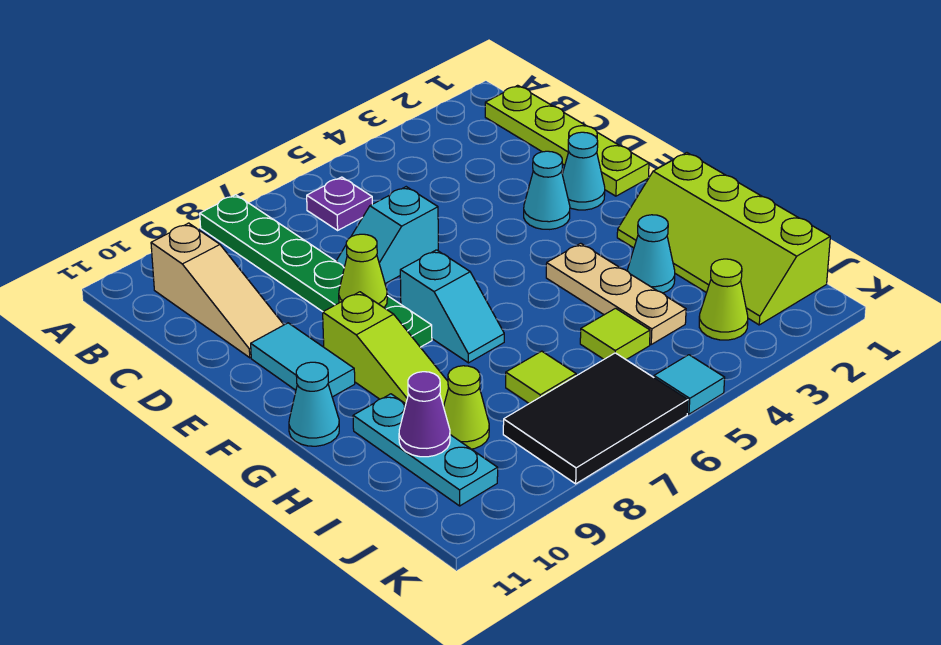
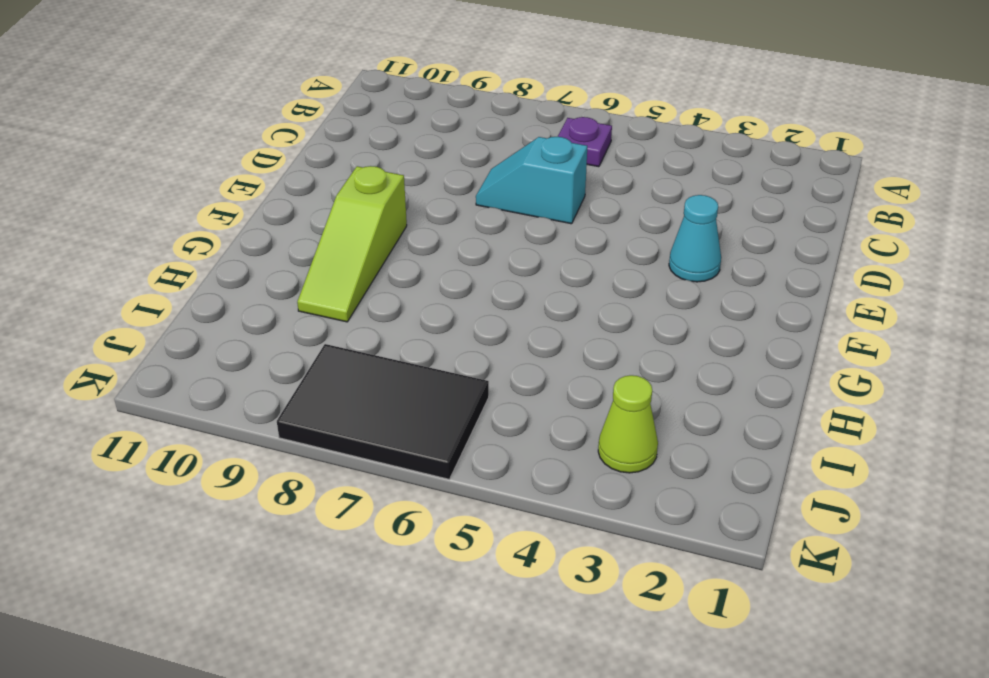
none -> green plate A8:F8 level 1
none -> lime plate B1:E1 level 1
none -> tan slope B10:D10 level 1 top B

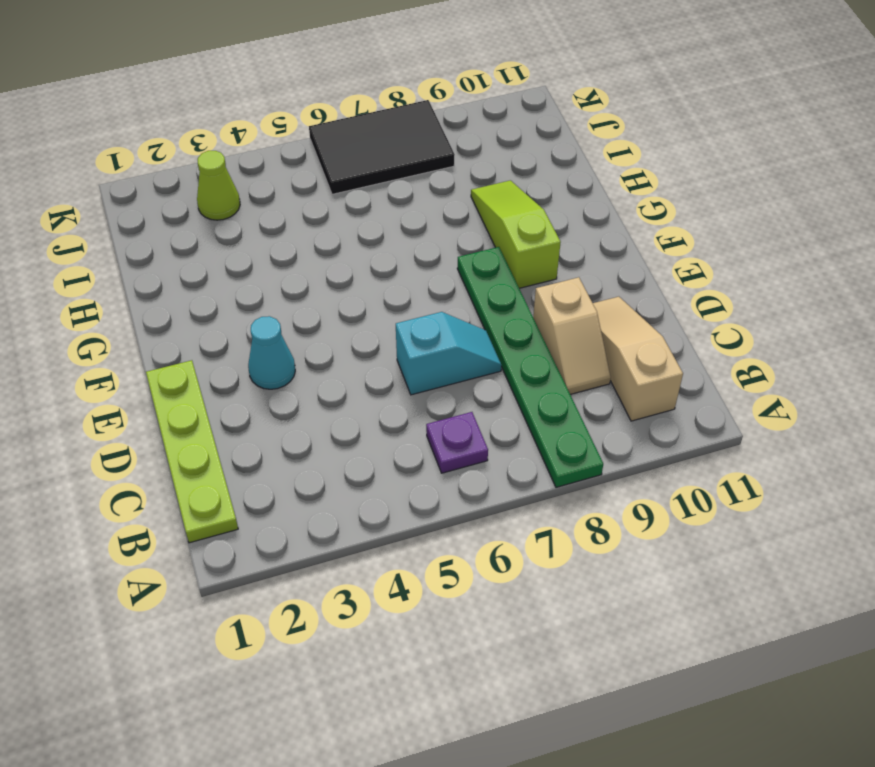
tan slope C9:D9 level 1 top D -> none
none -> cyan cone E2 level 1
none -> cyan tile E10:F10 level 1
none -> cyan slope F7:G7 level 1 top F

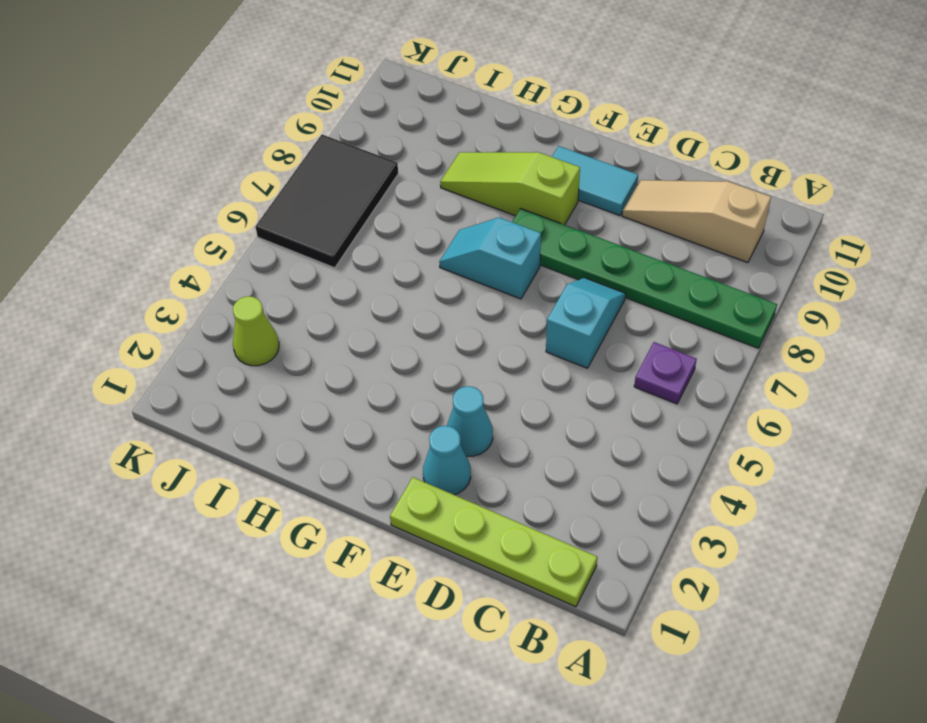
none -> lime slope G1:J2 level 1 top 1
none -> tan plate G4:I4 level 1
none -> cyan cone G11 level 1

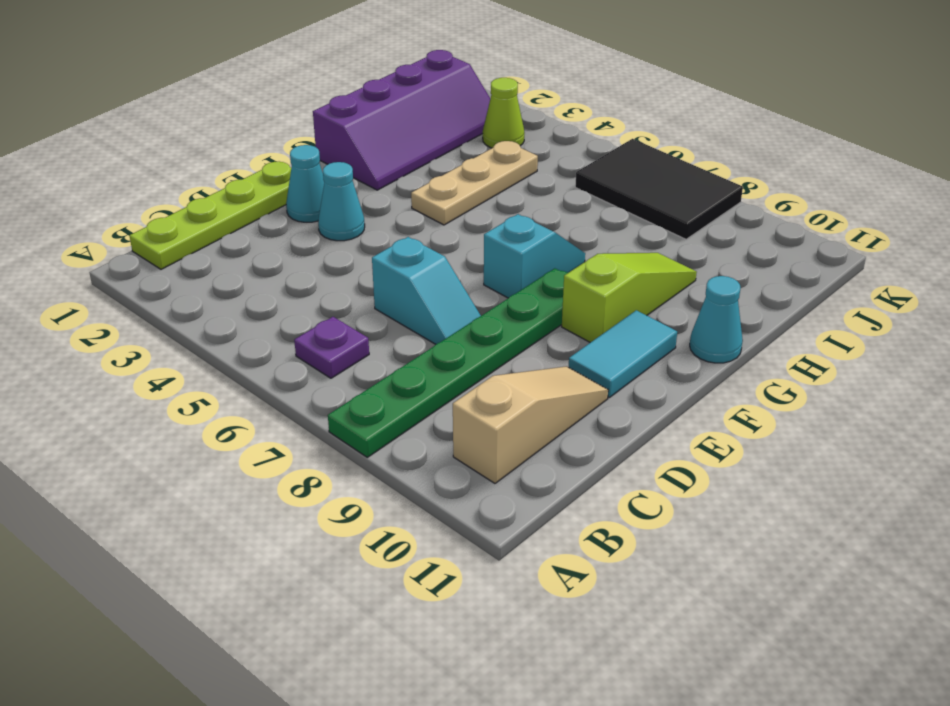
purple slope G1:J2 level 1 top 1 -> lime slope G1:J2 level 1 top 1
none -> cyan cone H3 level 1
none -> cyan plate H10:J10 level 1
none -> lime tile I5 level 1

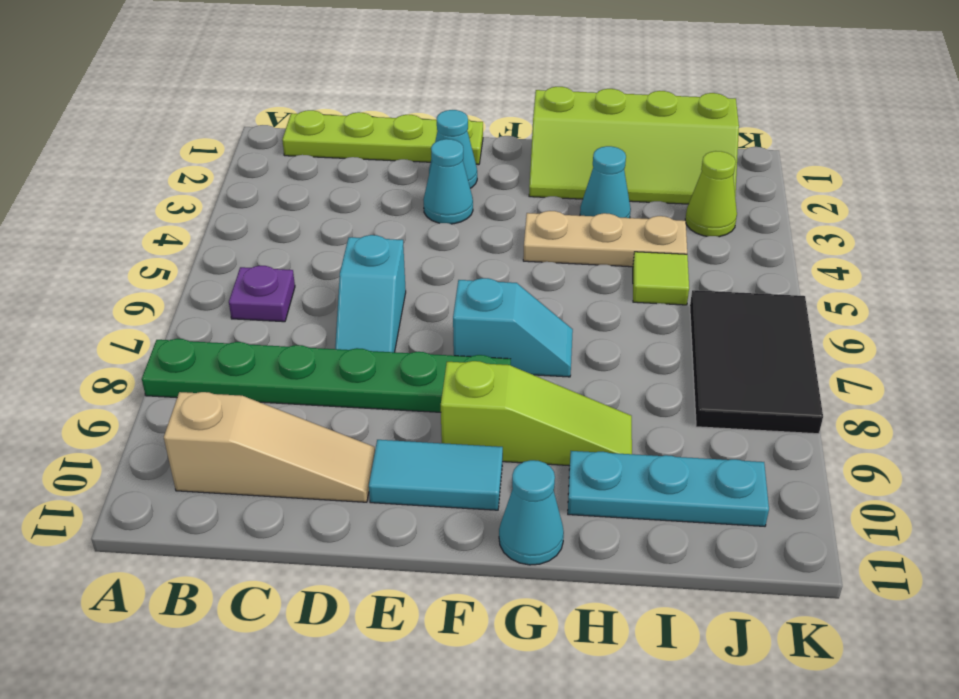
none -> lime tile I7 level 1
none -> lime cone I9 level 1
none -> cyan tile K5 level 1

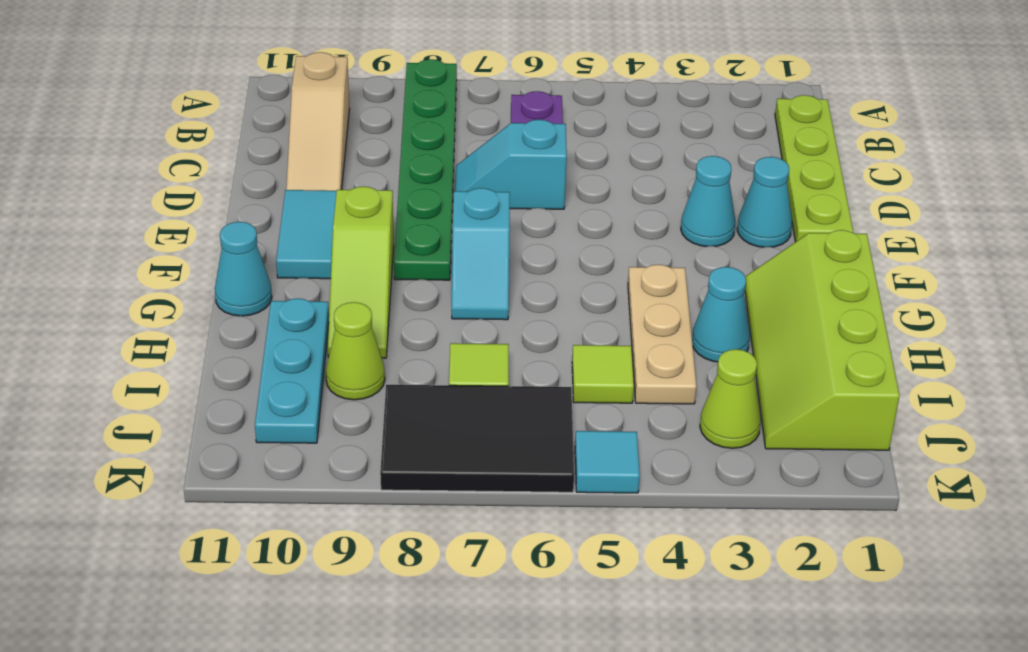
none -> lime cone E8 level 2
none -> purple cone I10 level 2

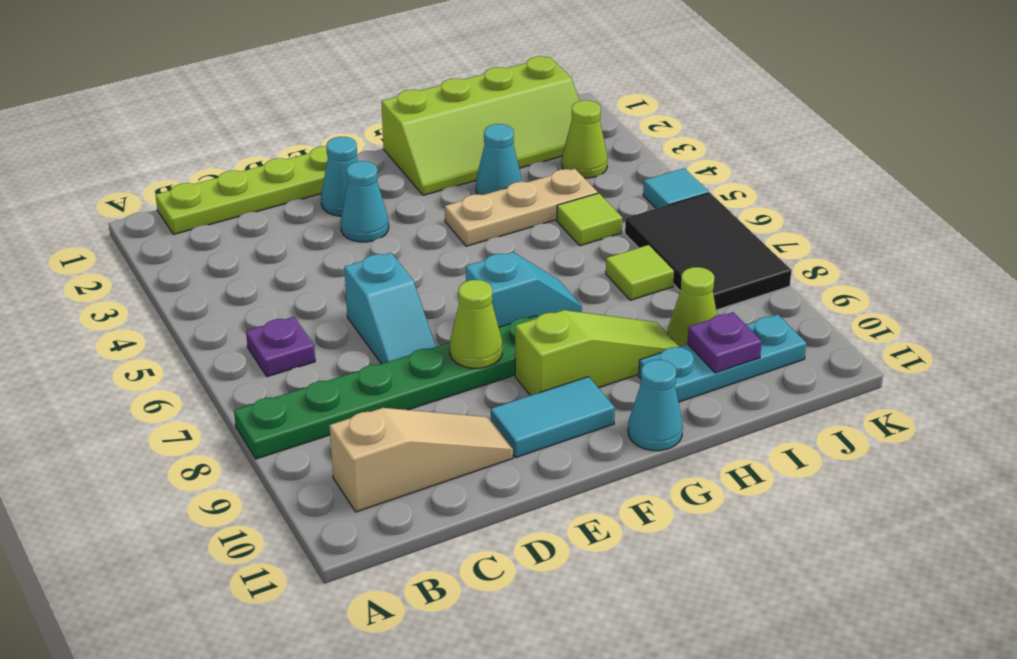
purple plate I10 level 2 -> purple cone I10 level 2

